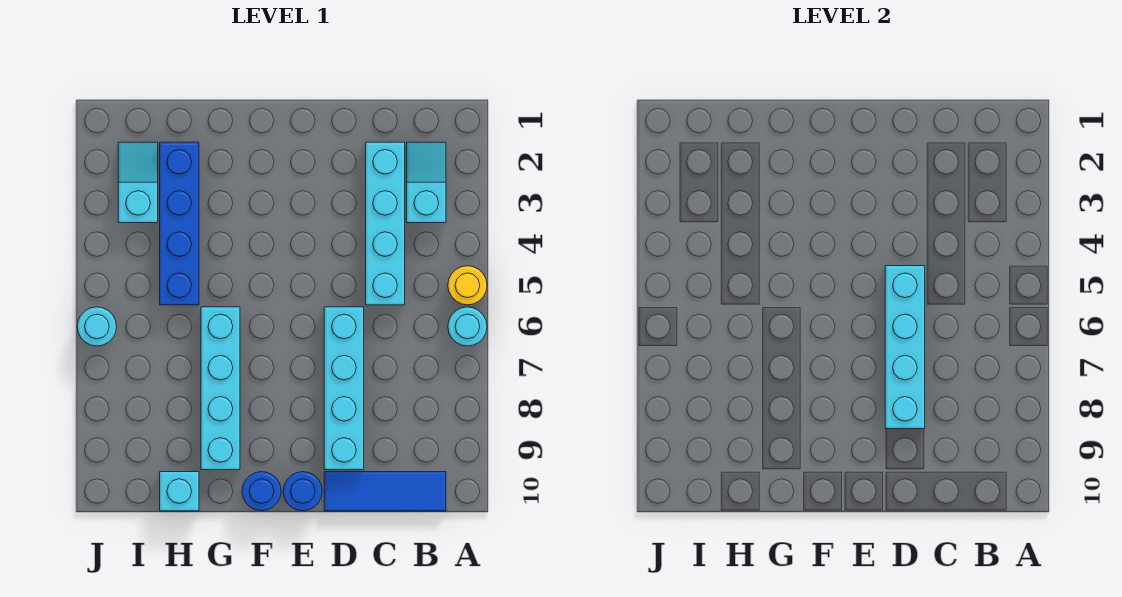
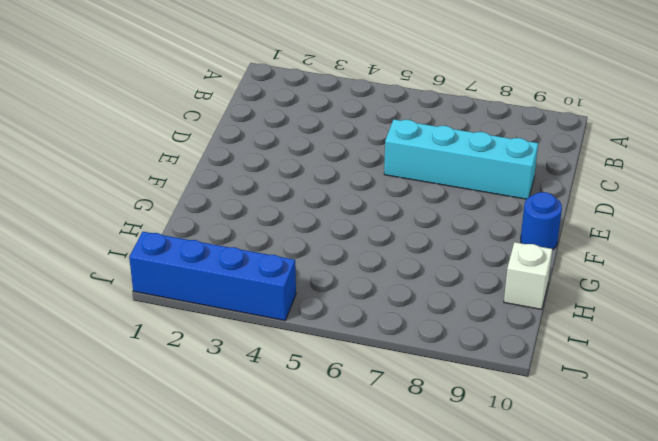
white brick H10 level 1 -> cyan brick H10 level 1
blue brick J1:J4 level 1 -> blue brick H2:H5 level 1
none -> yellow round brick A5 level 1
none -> cyan round brick A6 level 1
none -> cyan slope B2:B3 level 1 top 3

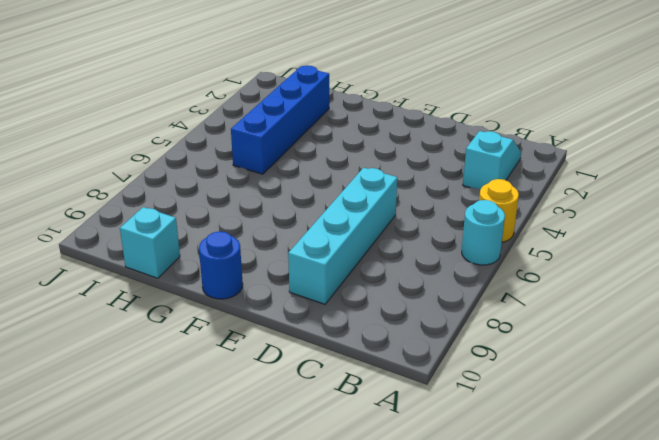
none -> blue tile B10:D10 level 1
none -> cyan brick C2:C5 level 1
none -> blue round brick E10 level 1

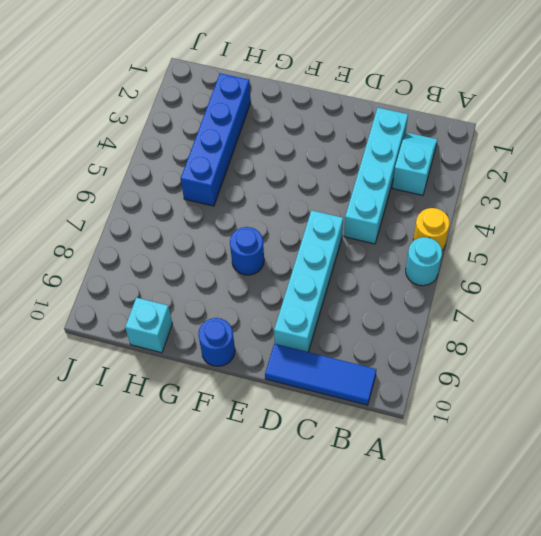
blue round brick F7 level 1 -> blue round brick E10 level 1
none -> cyan brick G6:G9 level 1
none -> cyan slope I2:I3 level 1 top 3
none -> cyan round brick J6 level 1

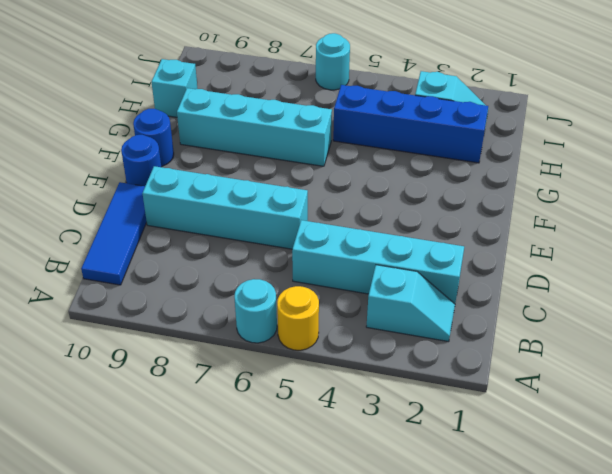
none -> cyan brick D5:D8 level 2

